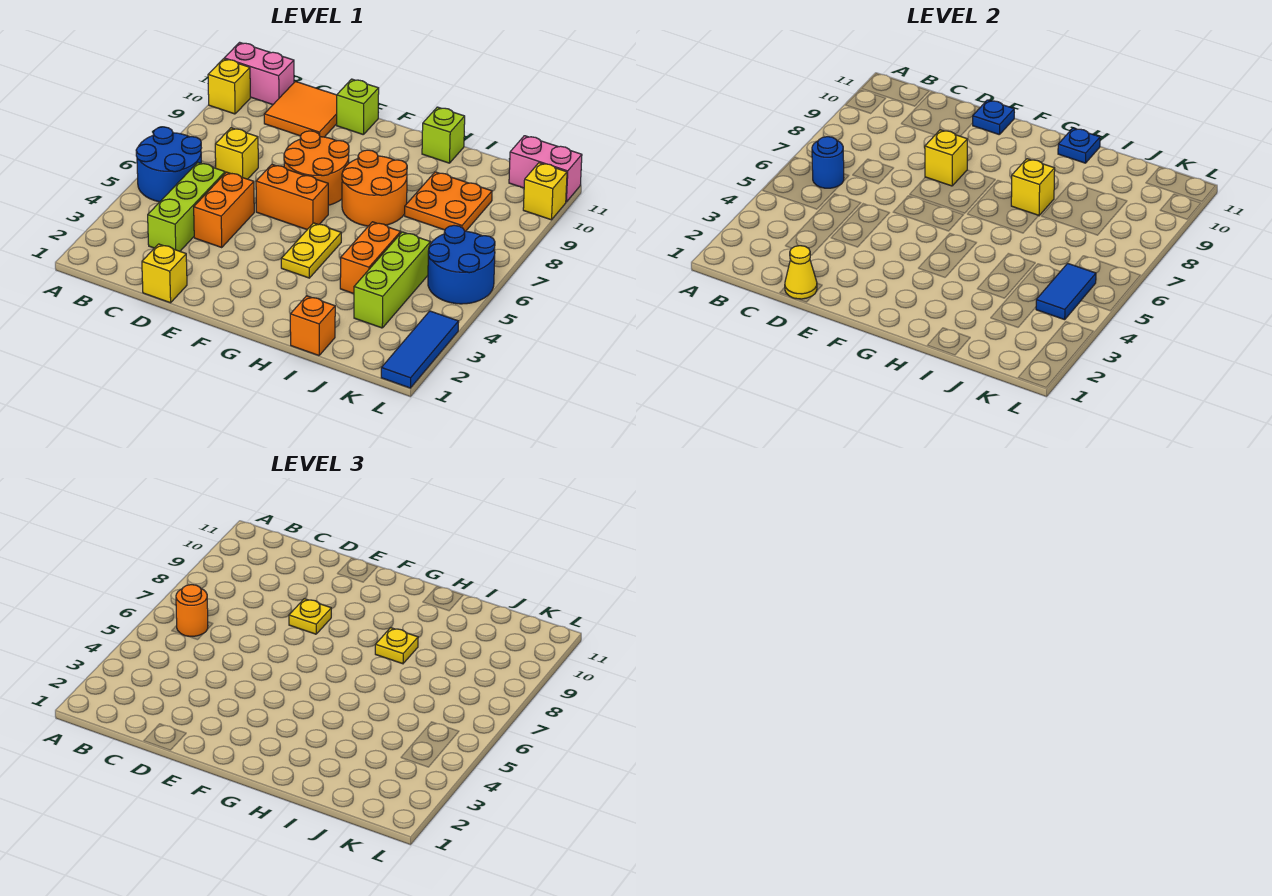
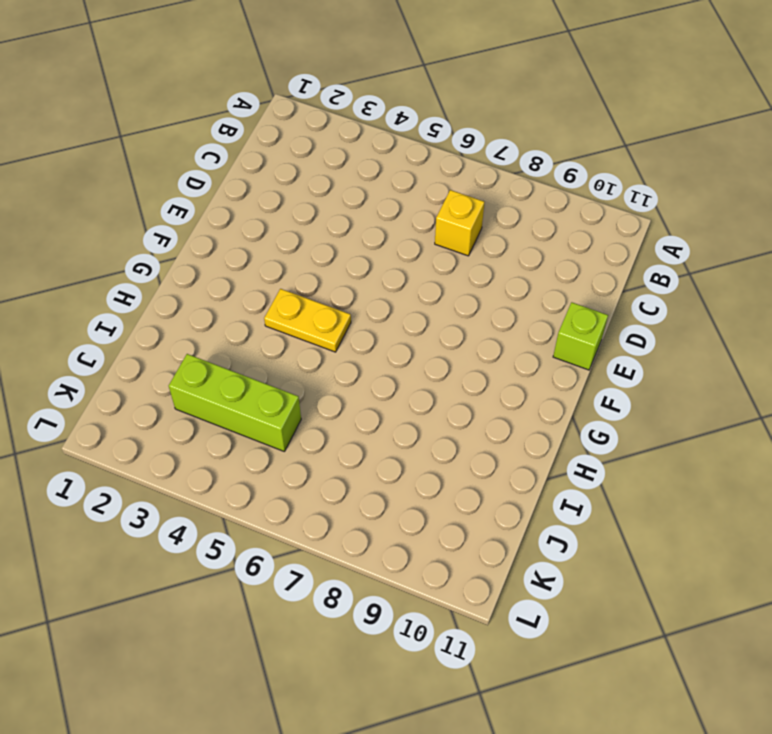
none -> blue round brick A5:B6 level 1
none -> yellow brick A10 level 1
none -> pink brick A11:B11 level 1
none -> lime brick C3:C5 level 1

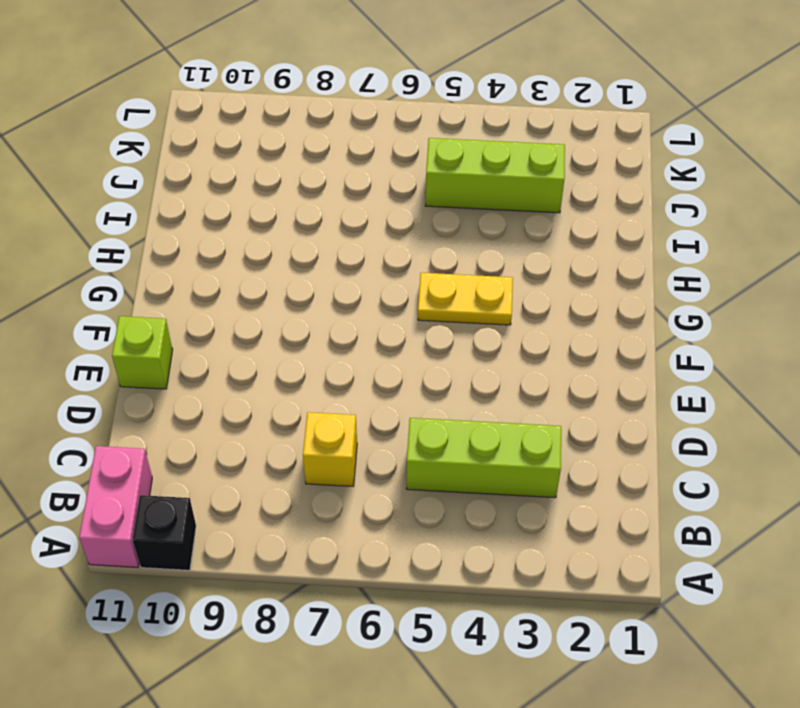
black brick A10 level 1 -> yellow brick A10 level 1
none -> blue round brick A5:B6 level 1
none -> orange tile C10:D11 level 1
none -> yellow brick D1 level 1
none -> orange brick D4:D5 level 1

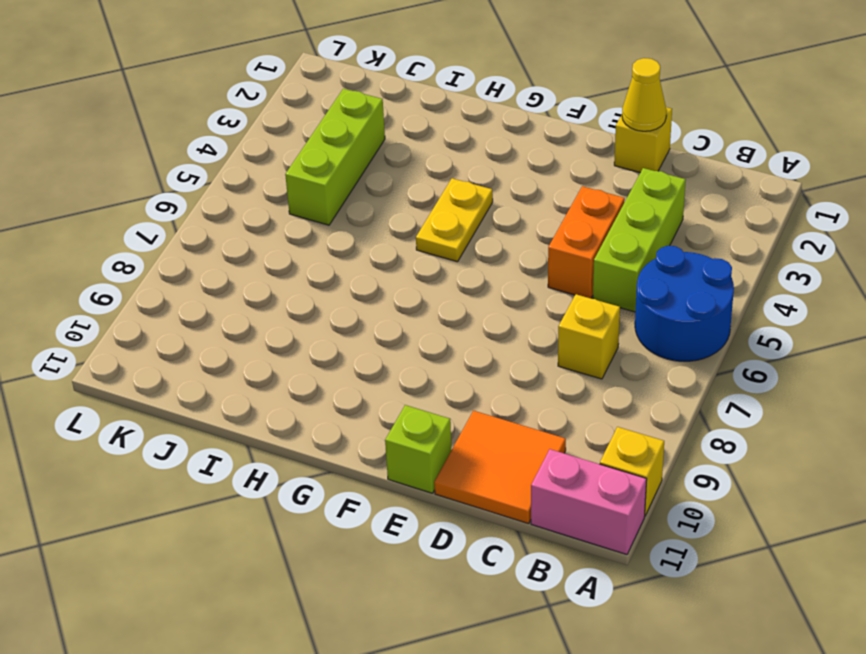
none -> orange brick E6:F6 level 1
none -> orange round brick E7:F8 level 1
none -> orange round brick G7:H8 level 1
none -> lime brick H11 level 1

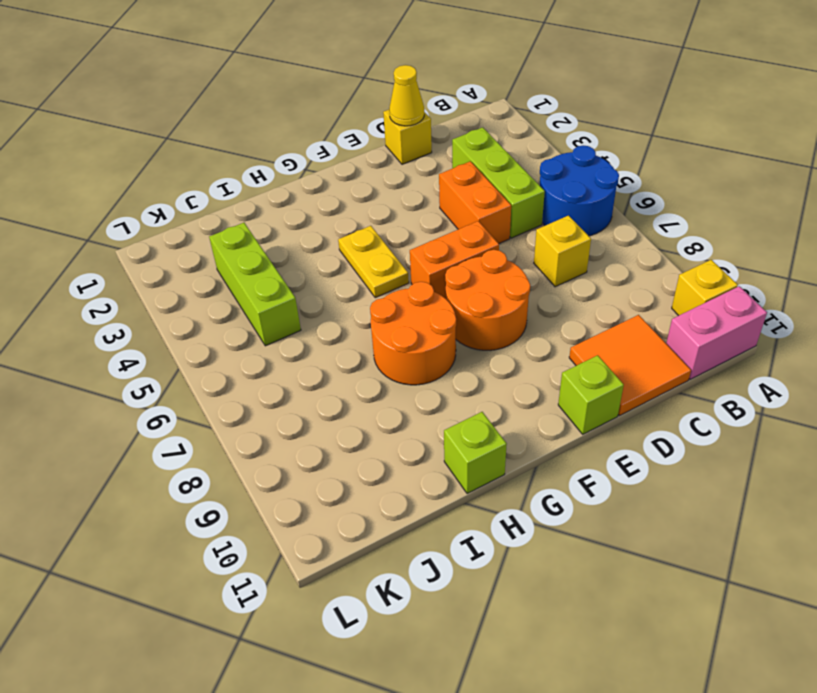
none -> orange brick I1 level 1
none -> orange brick I4:I5 level 1
none -> orange plate I8:J9 level 1
none -> blue round brick K5:L6 level 1

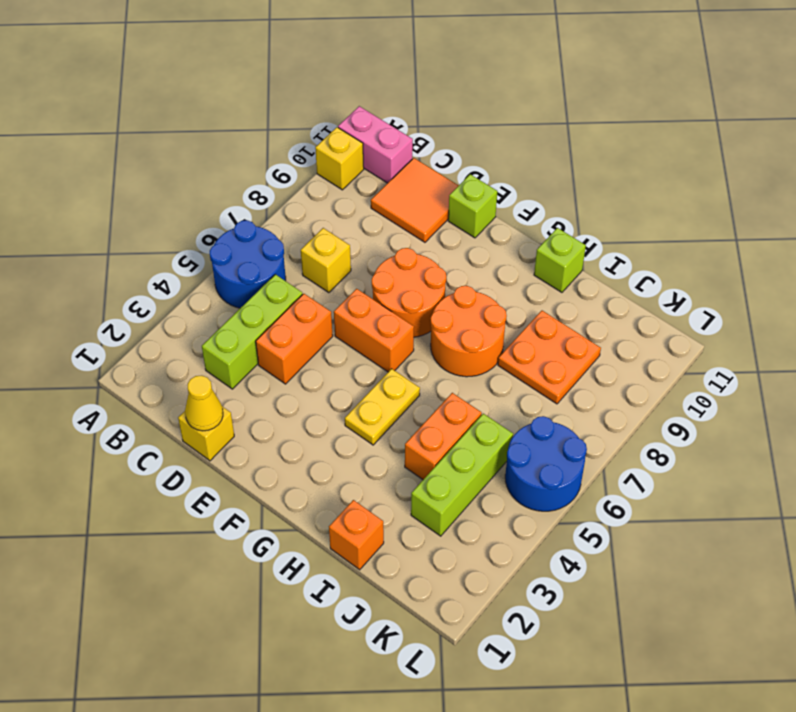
none -> pink brick K11:L11 level 1
none -> blue tile L1:L3 level 1
none -> yellow brick L10 level 1
none -> blue round brick B6 level 2

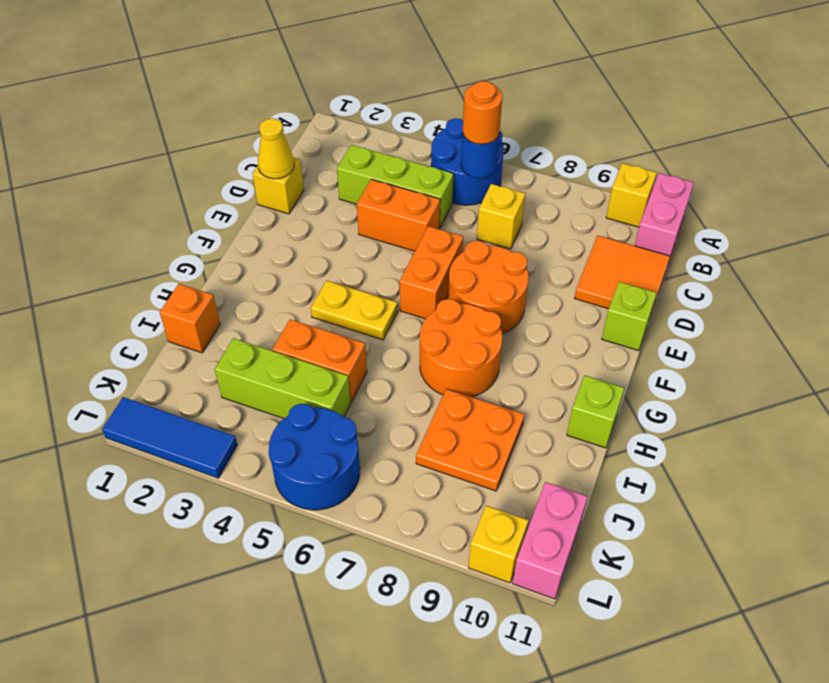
none -> yellow brick E8 level 2
none -> blue plate E11 level 2
none -> yellow brick H8 level 2
none -> blue plate H11 level 2

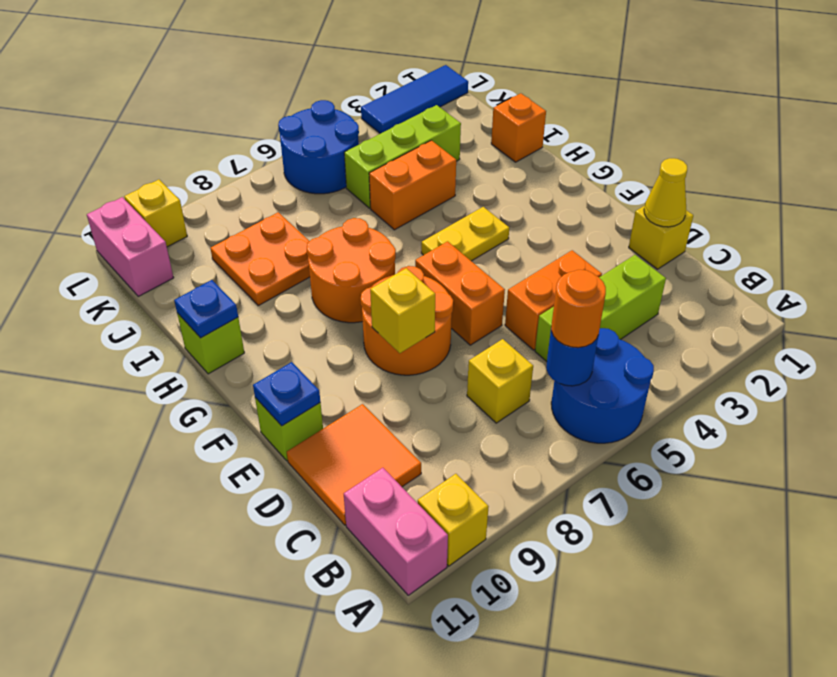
none -> yellow brick H8 level 2
none -> blue tile K4:K5 level 2
none -> yellow plate E8 level 3
none -> yellow plate H8 level 3

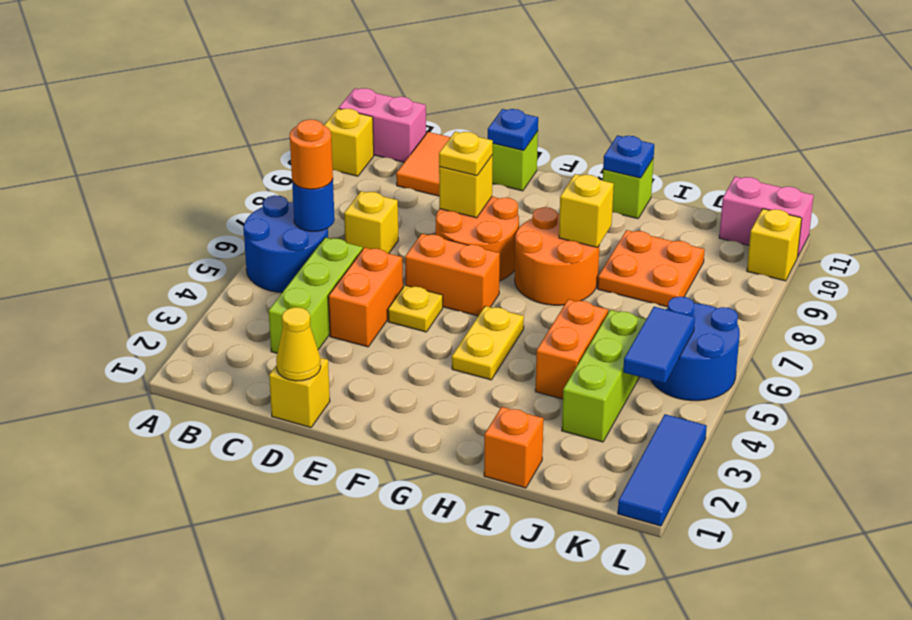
yellow plate E5 level 1 -> yellow plate H8 level 3

